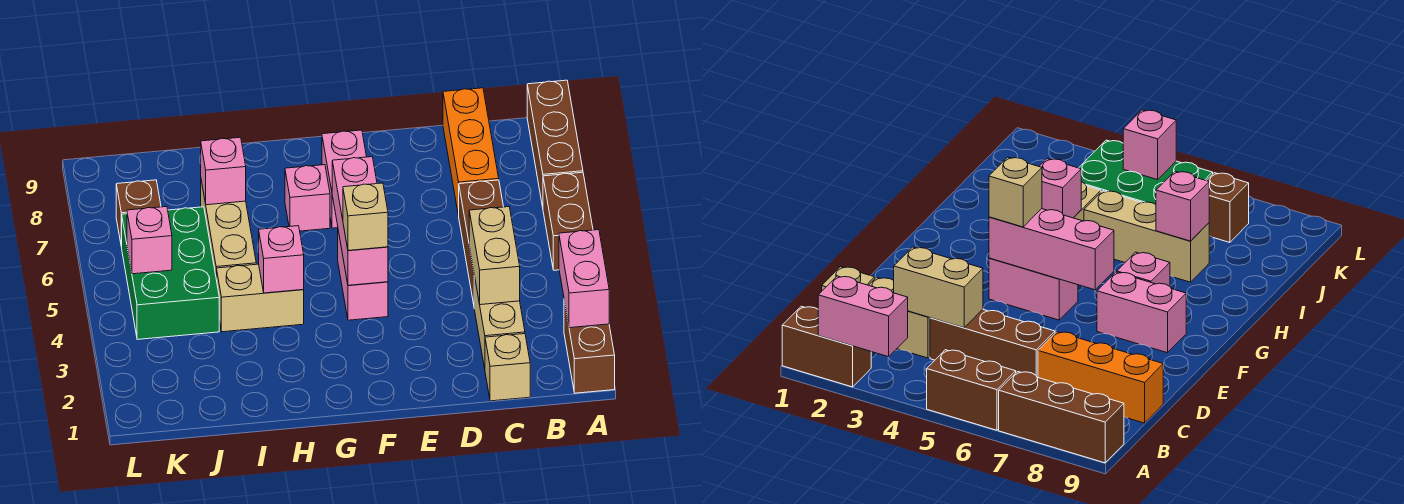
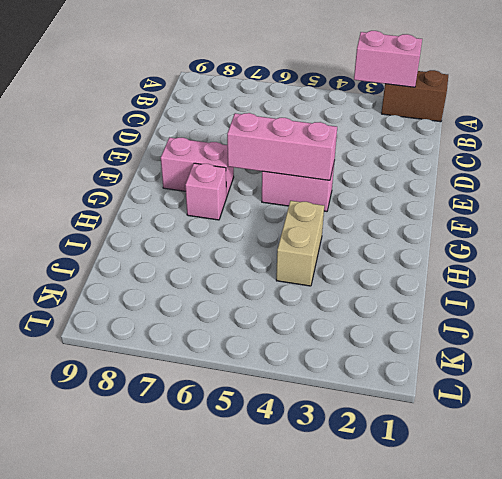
none -> brown brick A5:A6 level 1
none -> brown brick A7:A9 level 1
none -> tan brick C1 level 1

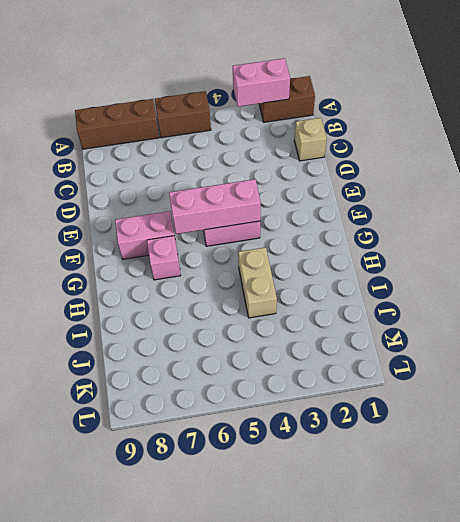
none -> tan brick C2:C3 level 1
none -> brown brick C4:C6 level 1
none -> orange brick C7:C9 level 1

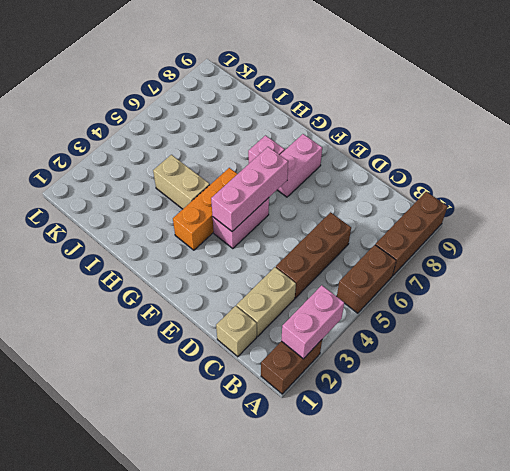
orange brick G3:G5 level 1 -> orange brick C7:C9 level 1
none -> tan brick I5:I7 level 1
none -> green brick J4:K6 level 1
none -> brown brick K7 level 1

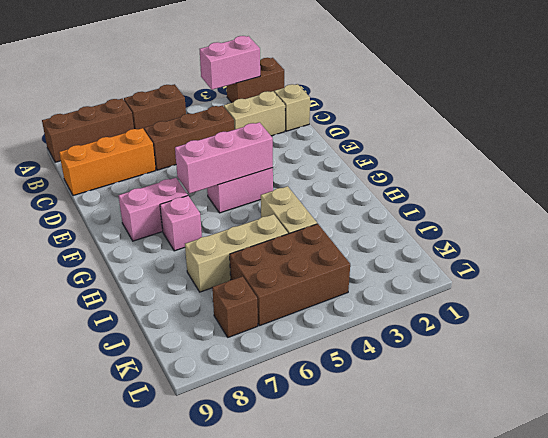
brown brick J4:K6 level 1 -> green brick J4:K6 level 1
none -> tan brick C3:C4 level 2
none -> pink brick H4 level 2
none -> pink brick I7 level 2

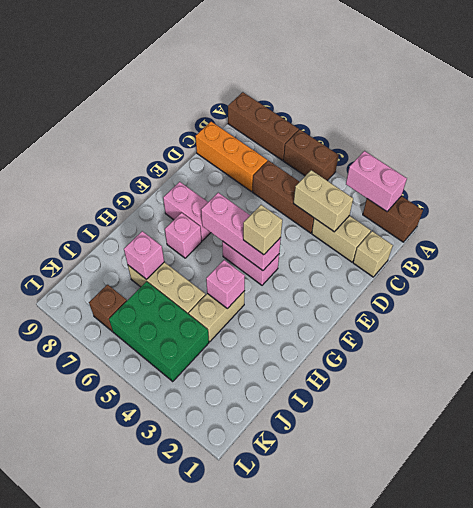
none -> pink brick K5 level 2

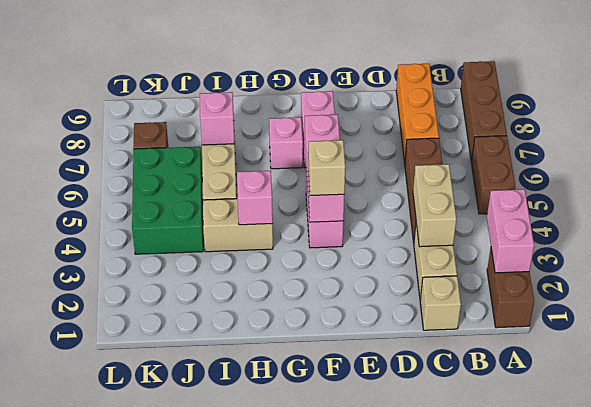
none -> pink brick K5 level 2

